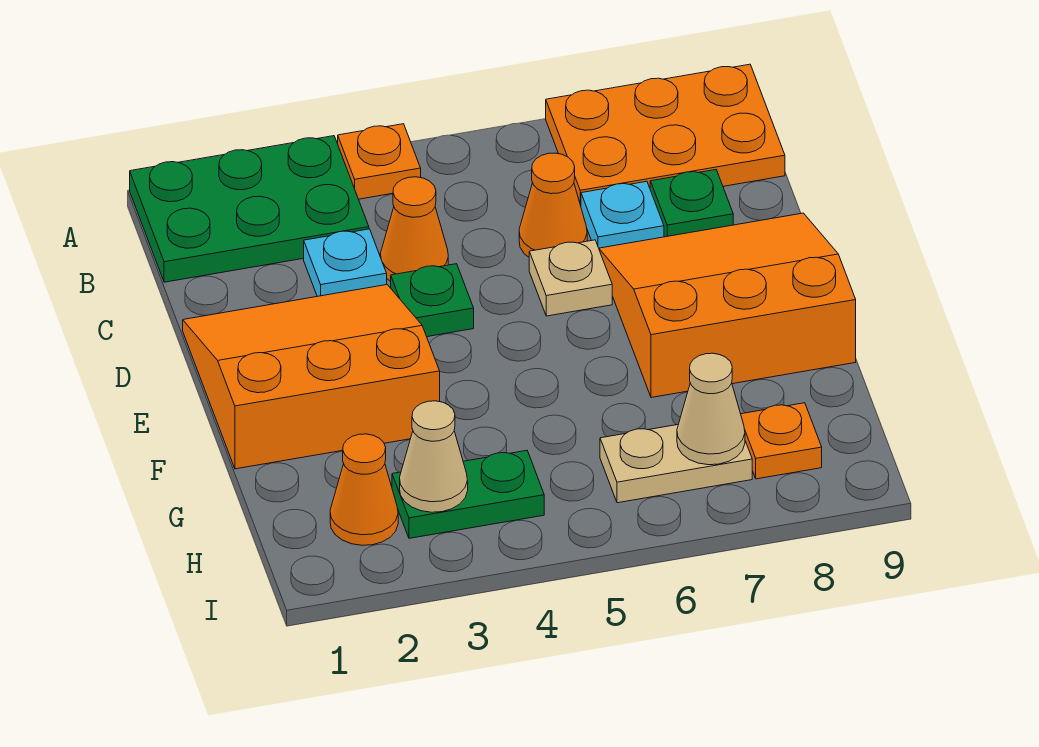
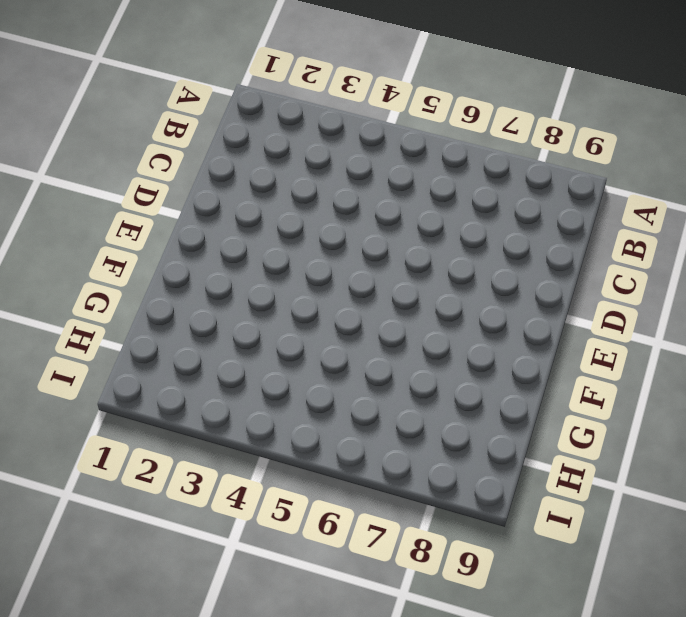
none -> green plate A1:B3 level 1
none -> orange plate A4 level 1
none -> orange plate A7:B9 level 1

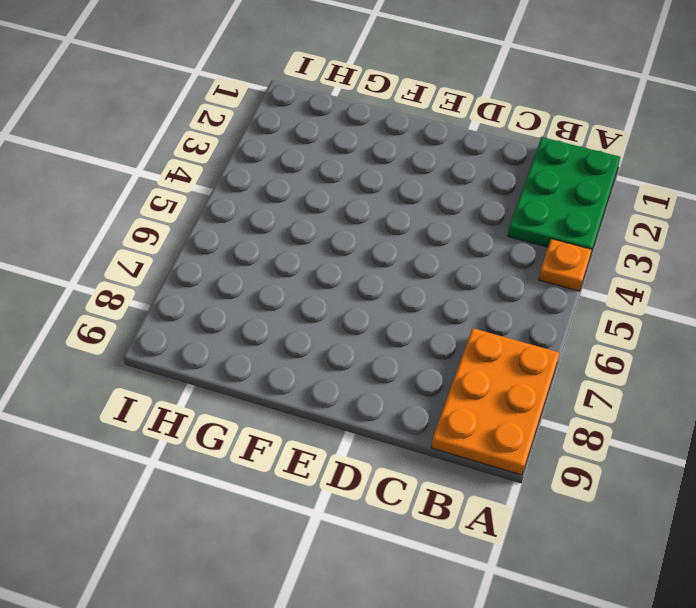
none -> cyan plate C3 level 1
none -> orange cone C4 level 1
none -> orange cone C6 level 1

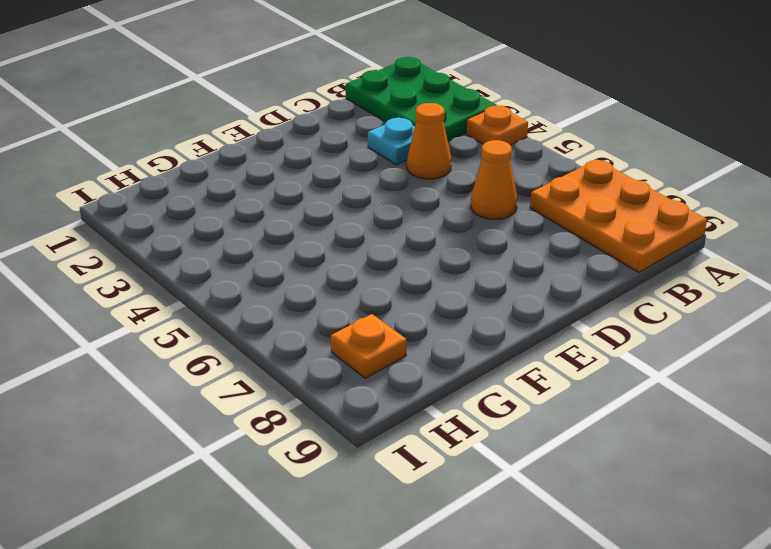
none -> cyan plate C7 level 1
none -> green plate C8 level 1
none -> orange slope D1:F3 level 1 top F

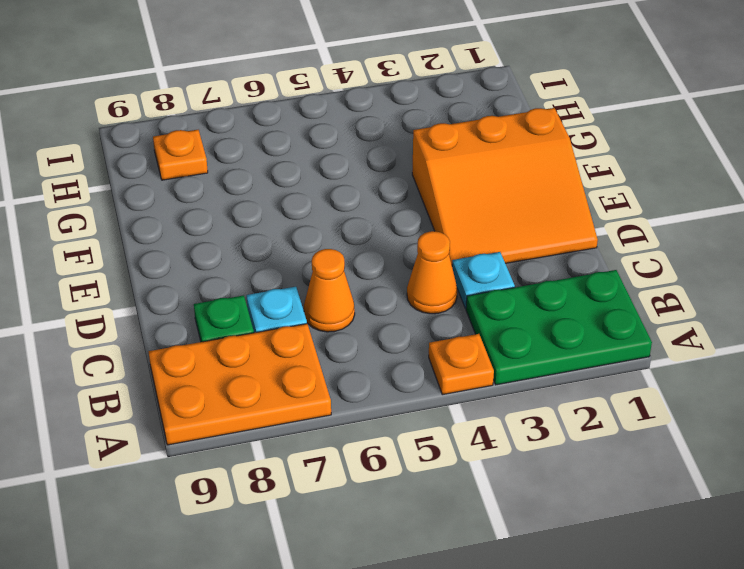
none -> green plate D4 level 1
none -> tan plate D6 level 1
none -> orange slope D7:F9 level 1 top F

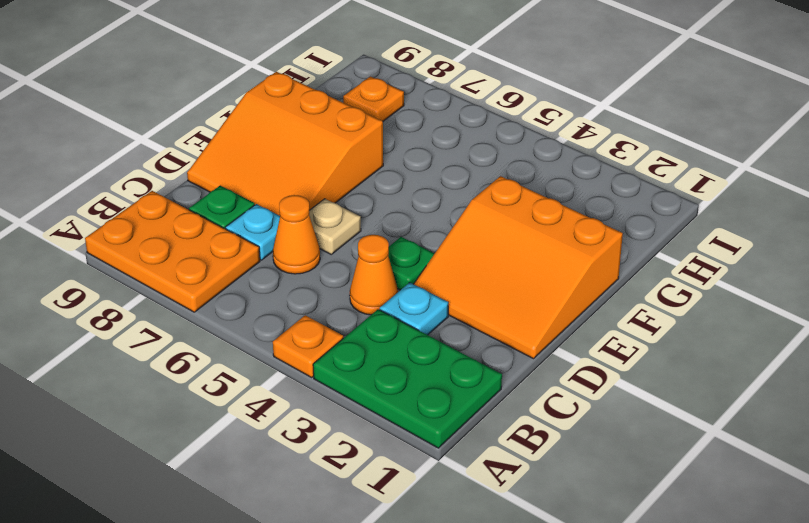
none -> orange cone H2 level 1
none -> green plate H3:H4 level 1
none -> tan plate H6:H7 level 1

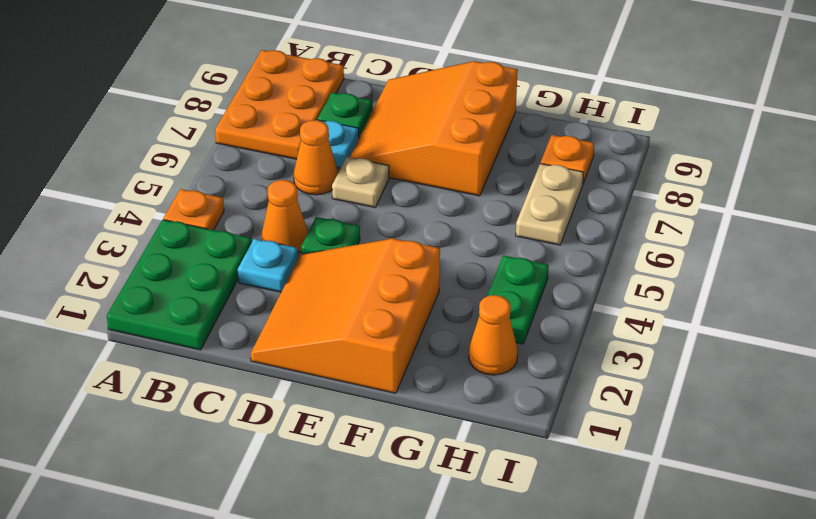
none -> tan cone H3 level 2
none -> tan cone H7 level 2

